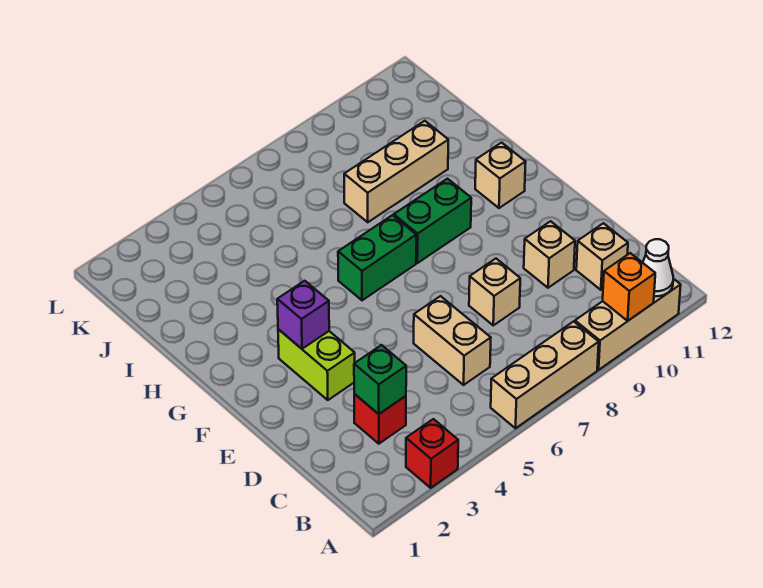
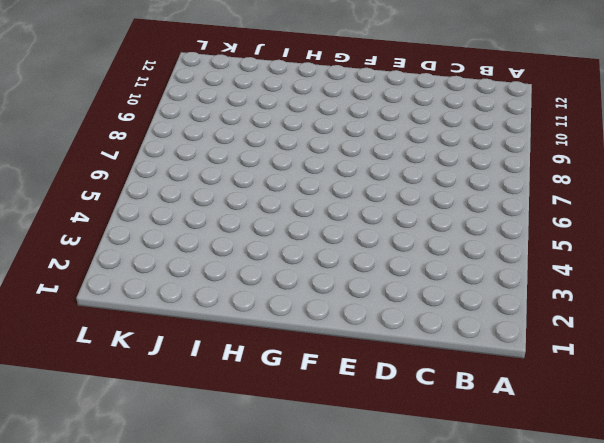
none -> red brick A3 level 1
none -> tan brick A6:A8 level 1
none -> tan brick A9:A11 level 1

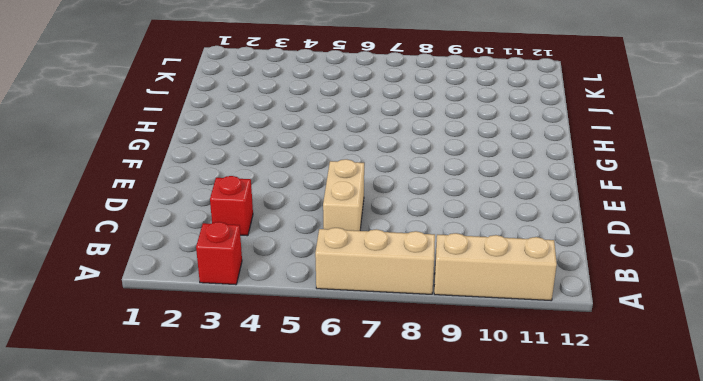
none -> tan brick C11 level 1
none -> tan brick D8 level 1
none -> tan brick D10 level 1

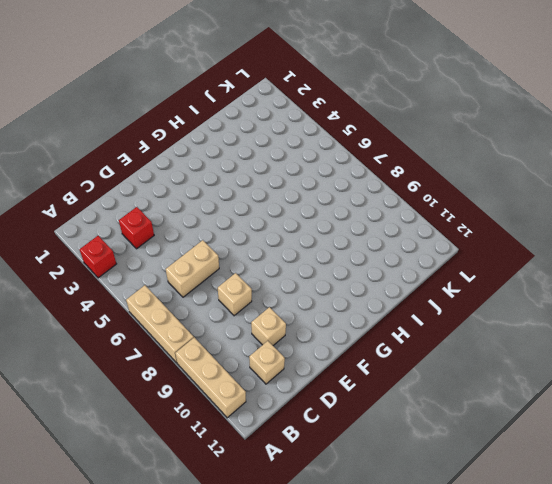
none -> lime brick E3:F3 level 1
none -> green brick G6:G7 level 1
none -> green brick G8:G9 level 1

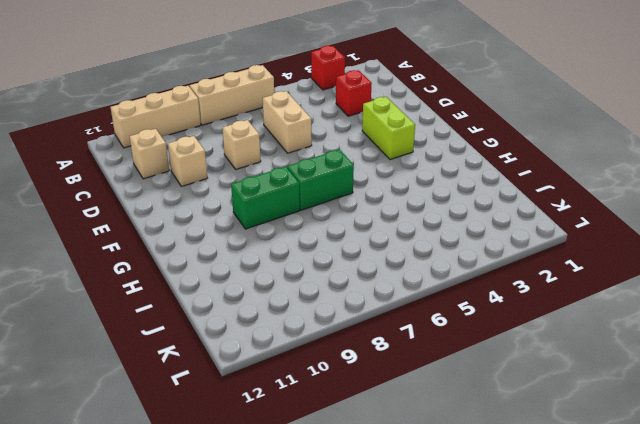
none -> tan brick G11 level 1
none -> tan brick I8:I10 level 1
none -> orange brick A10 level 2

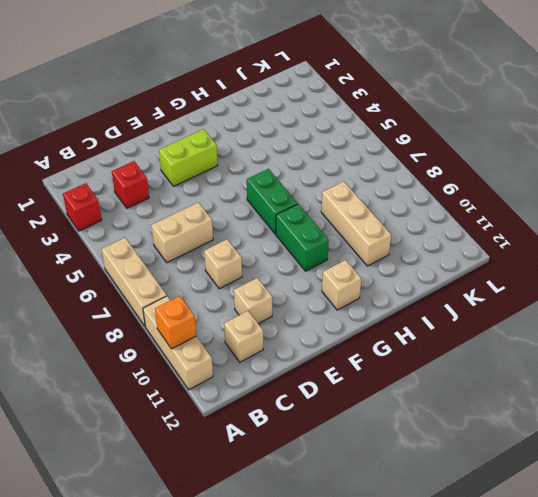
none -> white cone A11 level 2
none -> green brick C3 level 2
none -> purple brick F3 level 2

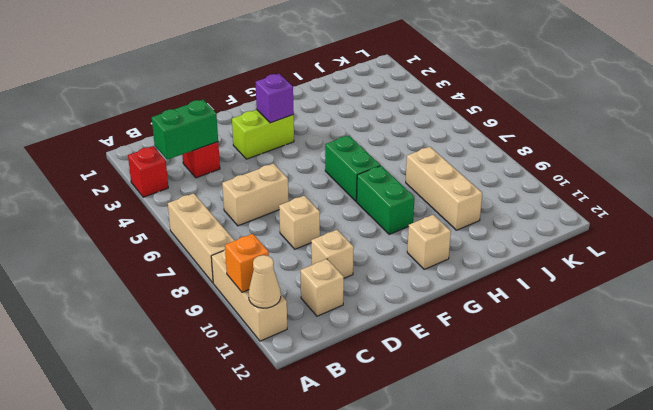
tan cone A11 level 2 -> white cone A11 level 2
green brick B3:C3 level 2 -> green brick C3 level 2

